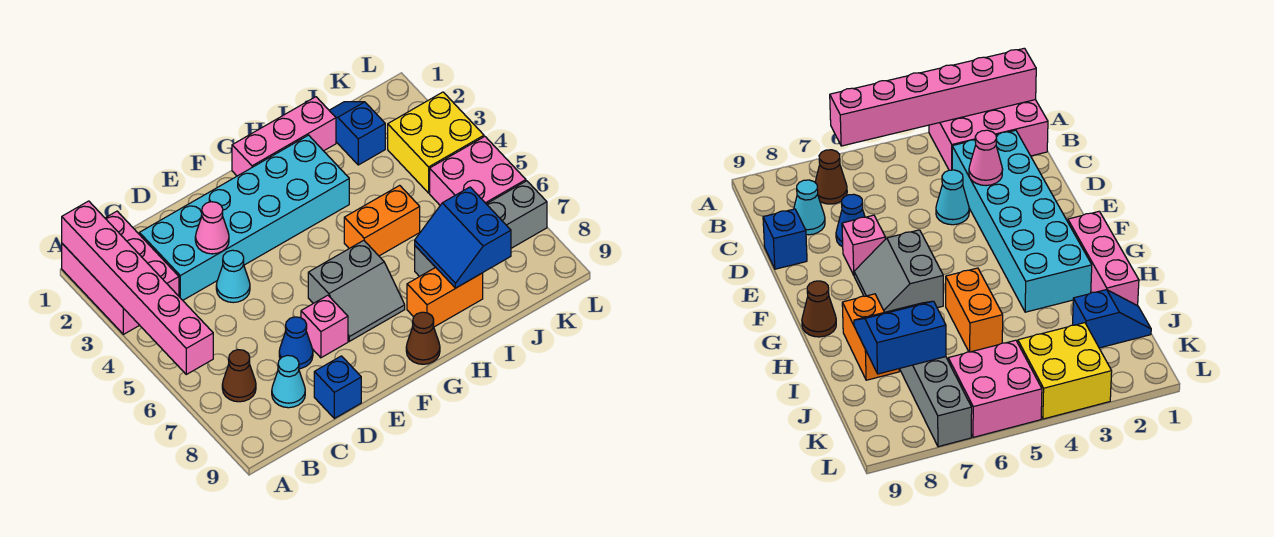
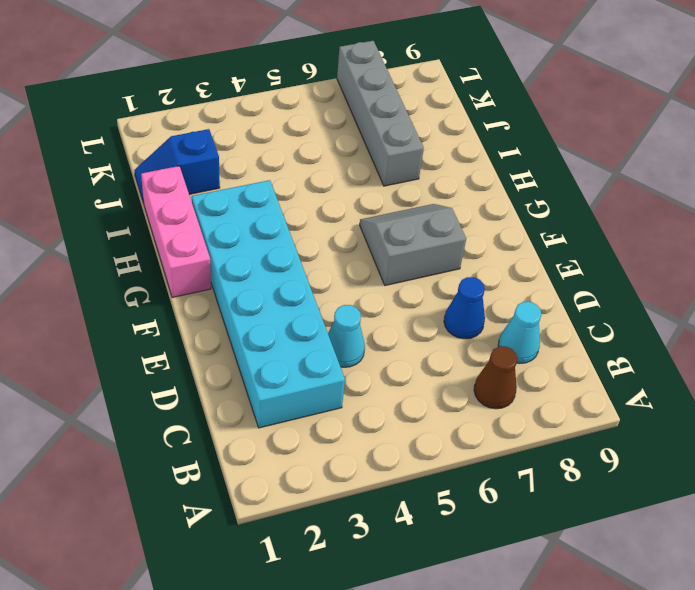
grey slope F6:G7 level 1 top F -> grey slope F6:G7 level 1 top 6
none -> pink brick A1:B3 level 1
none -> blue brick D9 level 1
none -> pink brick E7 level 1

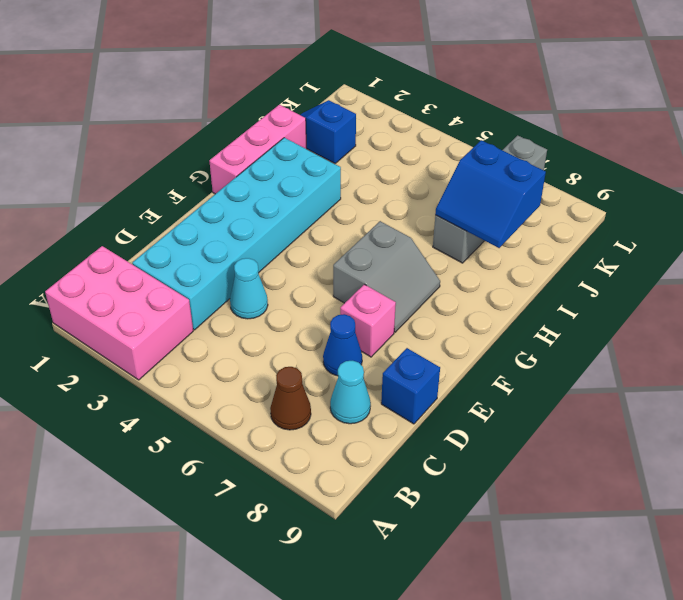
none -> brown cone G9 level 1
none -> orange brick H5:I5 level 1
none -> orange brick H8:I8 level 1

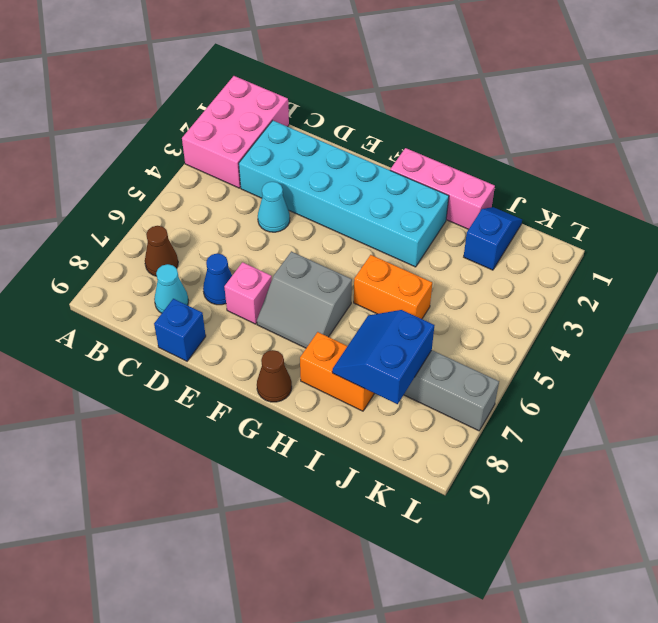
none -> yellow brick K3:L4 level 1
none -> pink brick K5:L6 level 1
none -> pink brick A1:A6 level 2

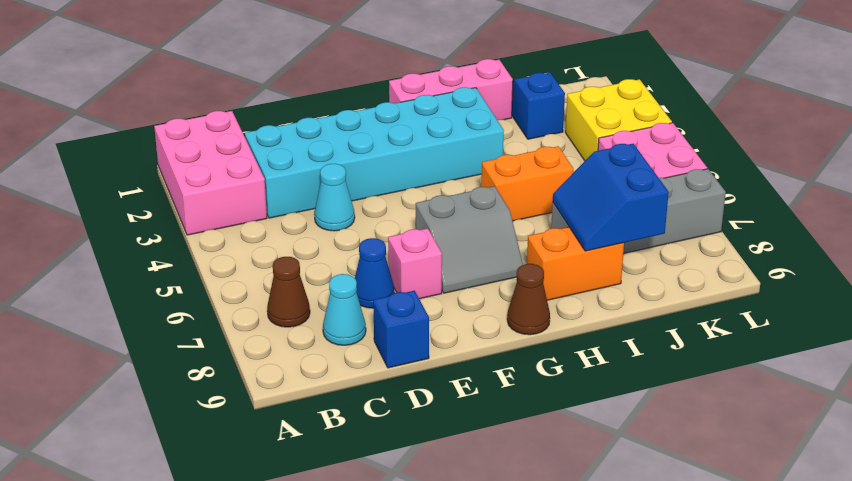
none -> pink brick A1:A6 level 2
none -> pink cone D3 level 2

